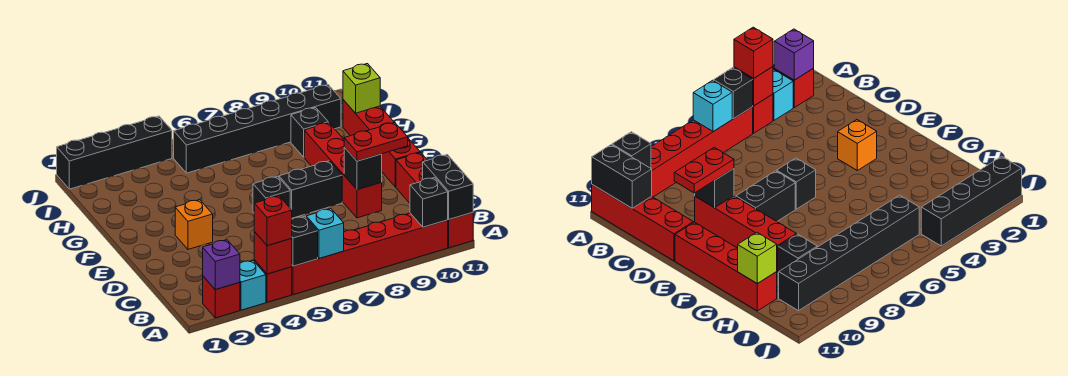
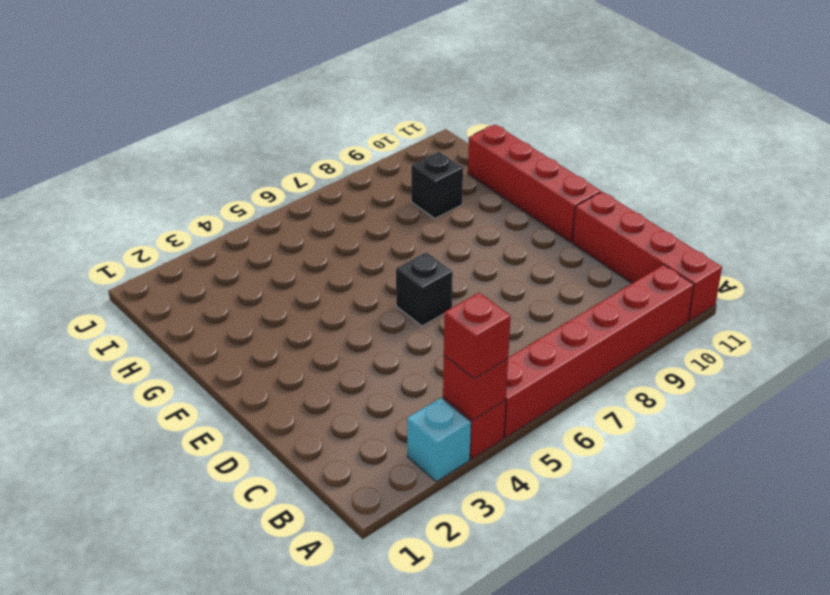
none -> red brick A2 level 1
none -> red brick D9:G9 level 1
none -> orange brick E3 level 1

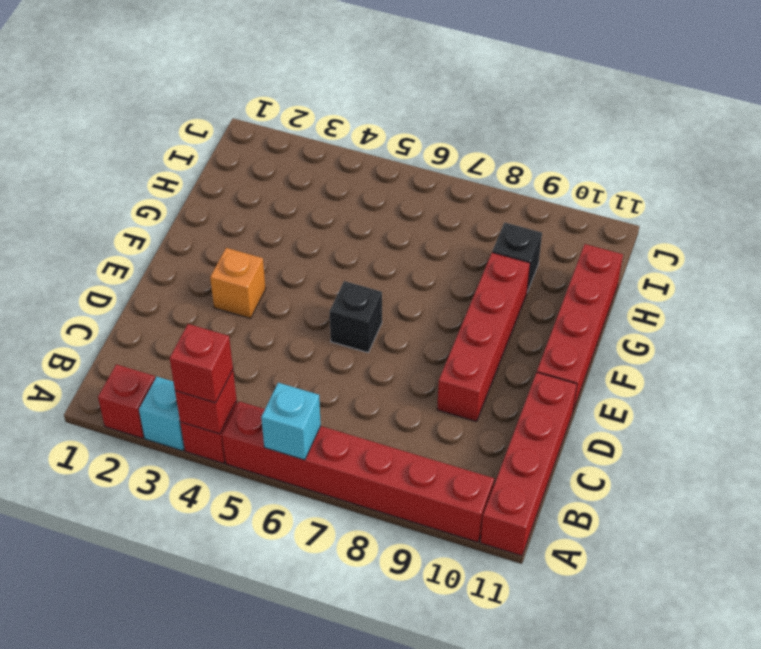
none -> black brick E7:E8 level 1
none -> black brick I5:I10 level 1
none -> black brick J1:J4 level 1

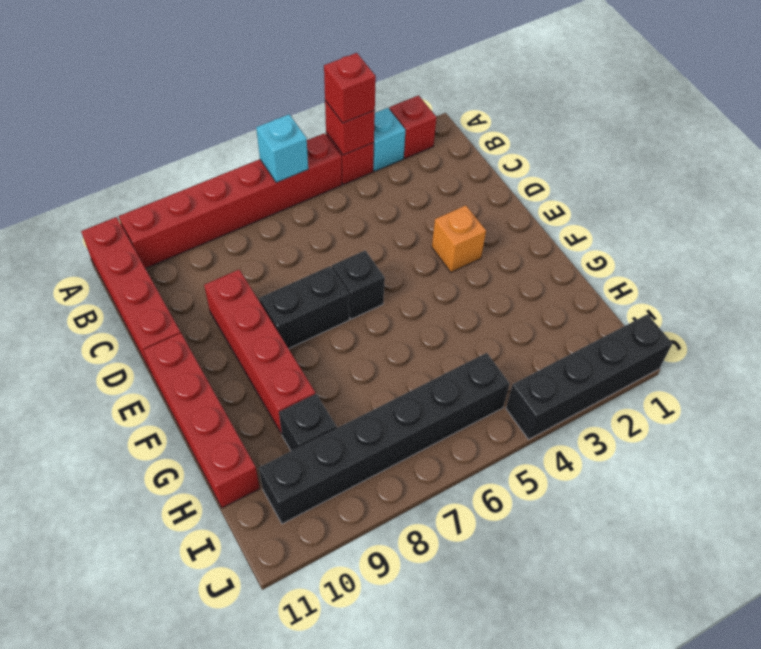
none -> purple brick A2 level 2
none -> black brick A5 level 2
none -> black brick A10 level 2

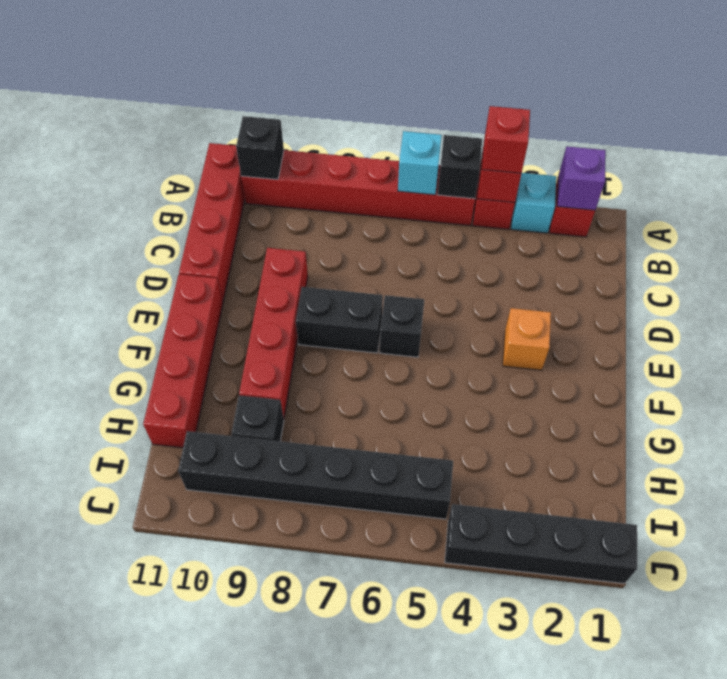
none -> black brick A11:B11 level 2
none -> black brick D9 level 2
none -> lime brick H11 level 2

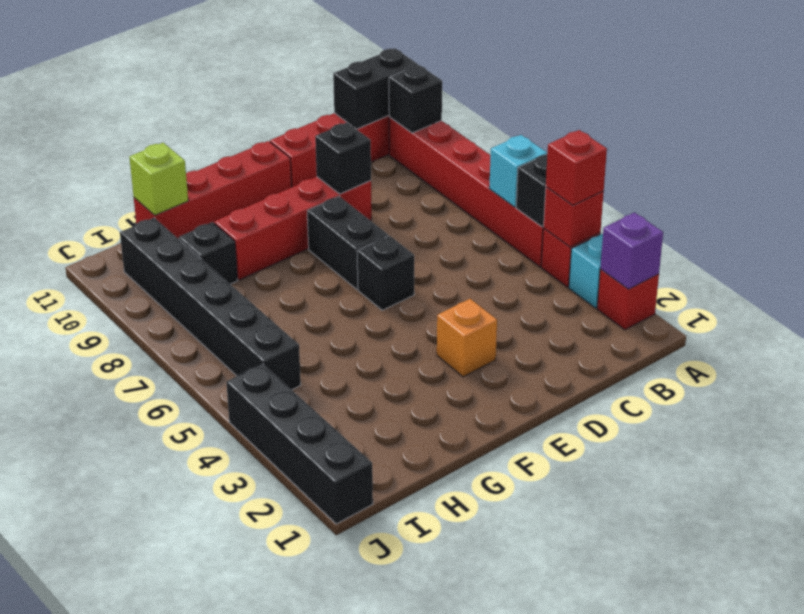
none -> red plate D9:D10 level 3

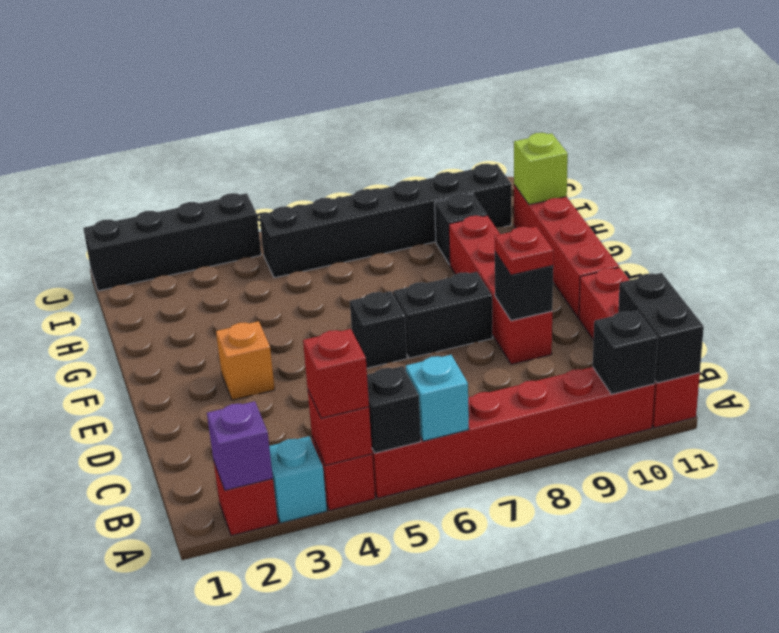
red plate D9 level 3 -> red plate D9:D10 level 3

